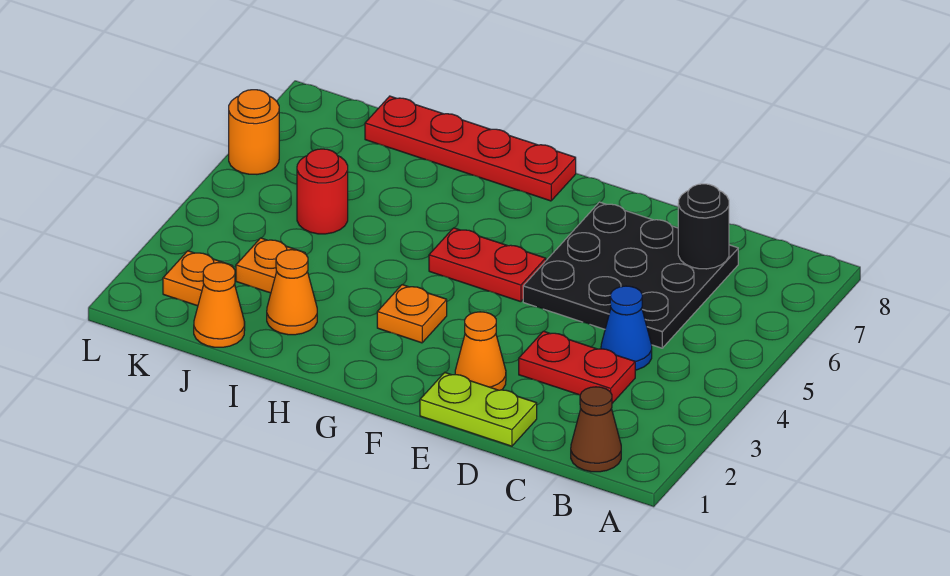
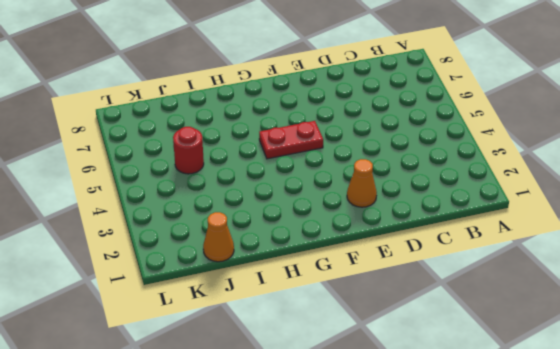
none -> brown cone B1 level 1
none -> red plate C3:D3 level 1
none -> blue cone C4 level 1

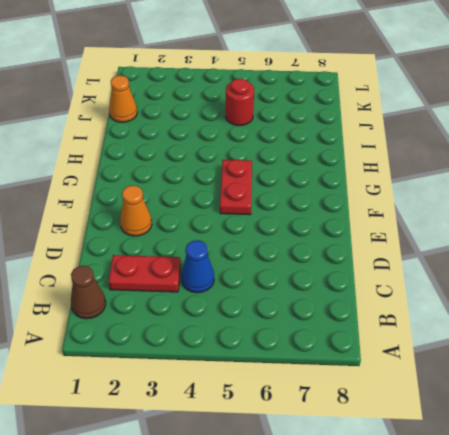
red plate C2:C3 level 1 -> red plate C3:D3 level 1
none -> black plate C5:E7 level 1
none -> lime plate D1:E1 level 1
none -> orange plate G3 level 1

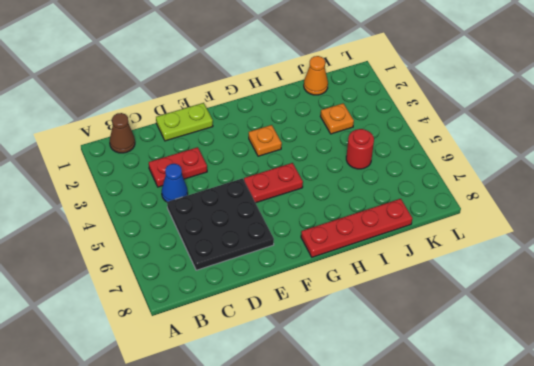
none -> orange cone E2 level 1
none -> orange cone I2 level 1
none -> orange plate K2 level 1

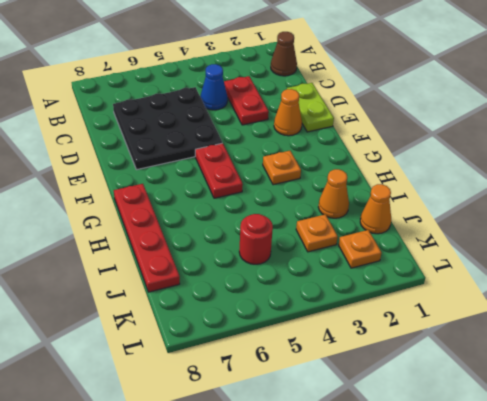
none -> orange round brick L6 level 1
none -> black round brick C7 level 2

